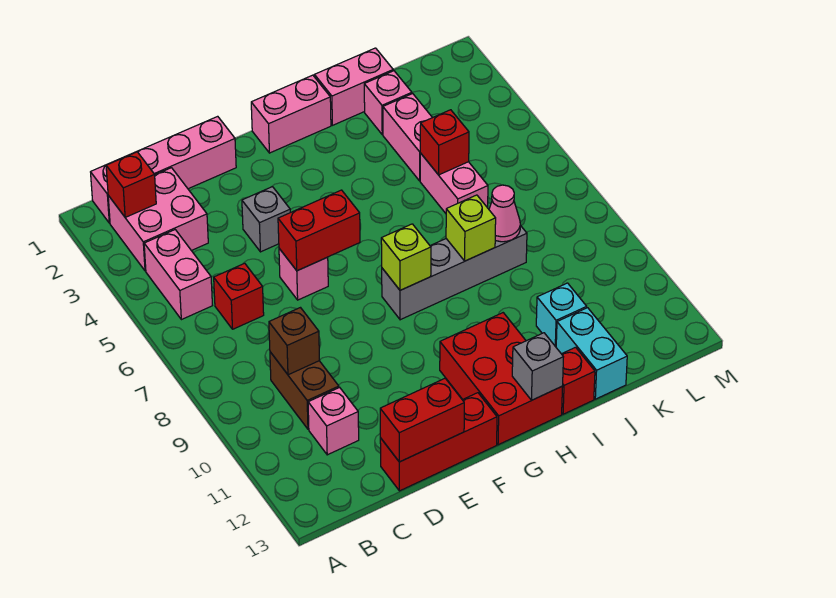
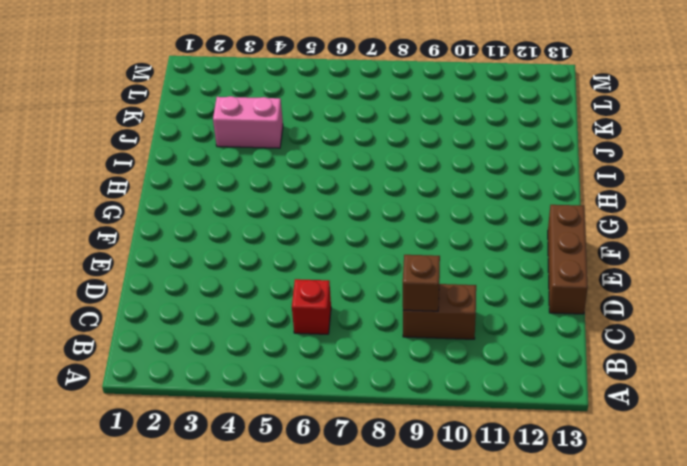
brown brick D13:F13 level 1 -> red brick D13:F13 level 1
none -> pink brick B1:E1 level 1
none -> pink brick B2:C3 level 1
none -> pink brick B4:B5 level 1

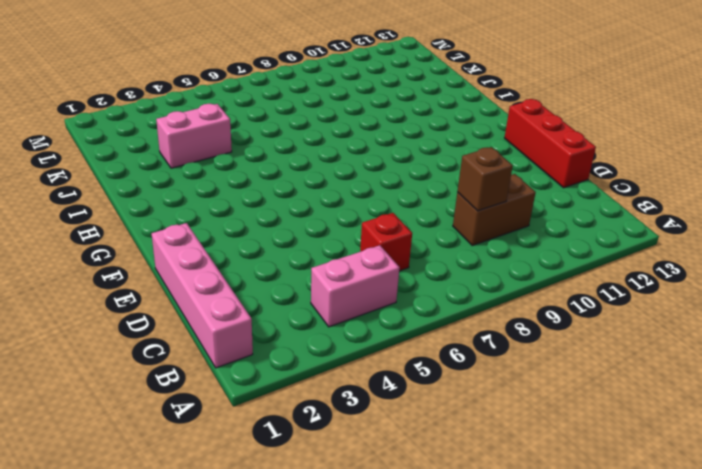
none -> pink brick B2:C3 level 1
none -> pink brick C11 level 1
none -> grey brick E4 level 1

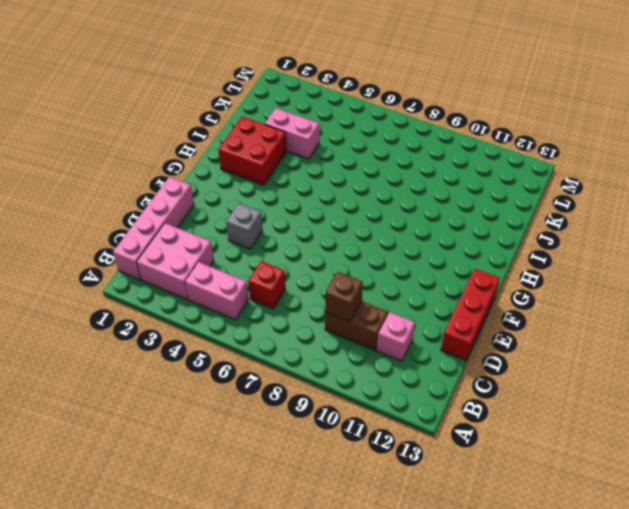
red brick H2:I3 level 1 -> none
none -> pink brick E6 level 1
none -> pink brick G1:H1 level 1
none -> grey brick G8:J8 level 1

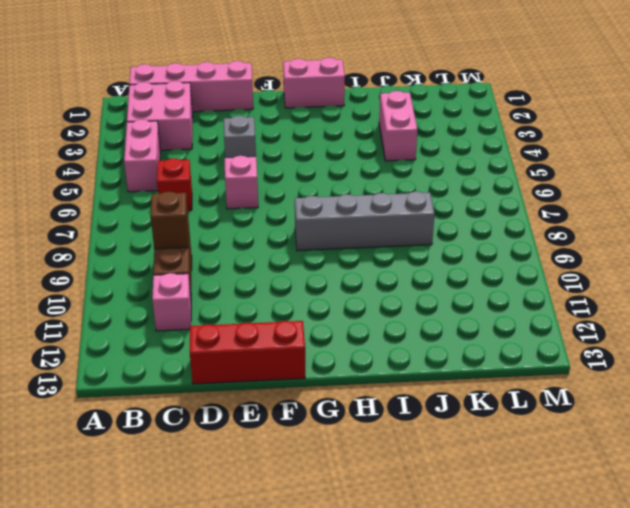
none -> red brick G11:H13 level 1
none -> pink brick I1:J1 level 1
none -> red brick I13 level 1

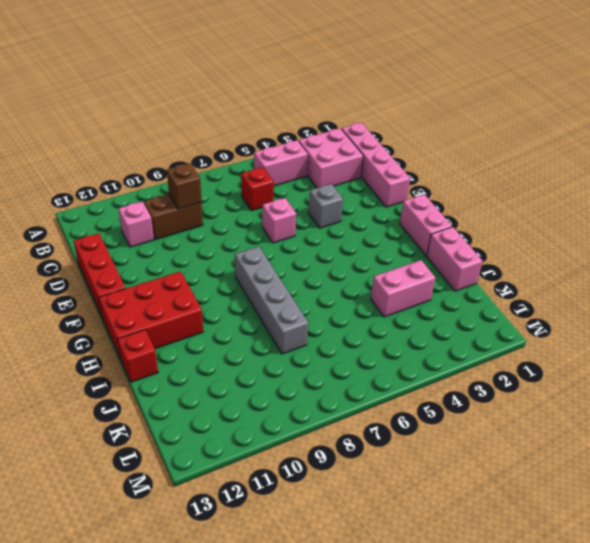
none -> pink brick J2 level 1
none -> pink brick J5:J6 level 1
none -> cyan brick J11 level 1

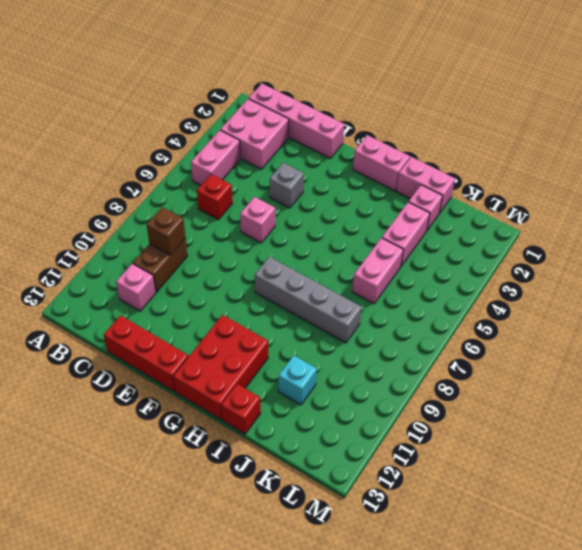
none -> cyan brick J12:J13 level 1
none -> red brick B2 level 2
none -> red brick D13:E13 level 2

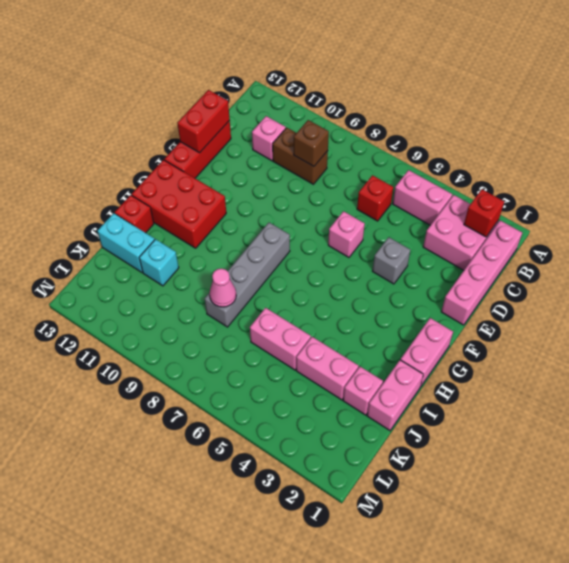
none -> red brick E6:F6 level 2
none -> lime brick G8 level 2
none -> grey brick H13 level 2

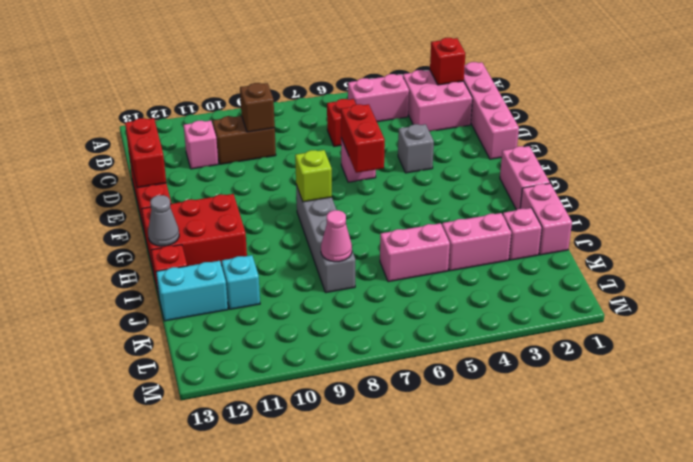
grey cone H13 level 2 -> grey brick H13 level 2
none -> lime brick I8 level 2
none -> red brick J5 level 2

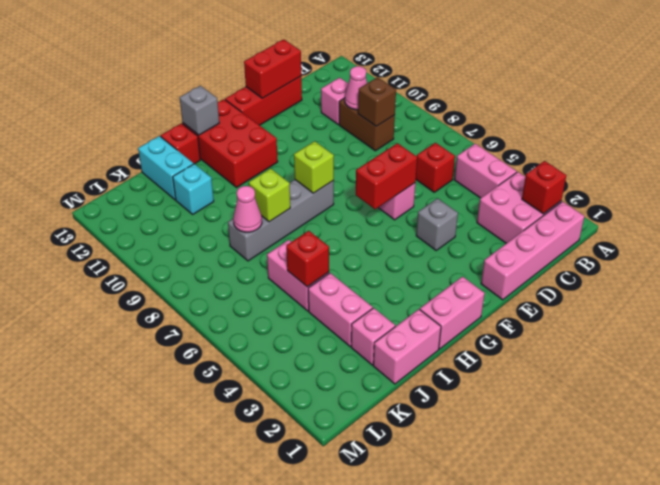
pink cone C10 level 2 -> none

